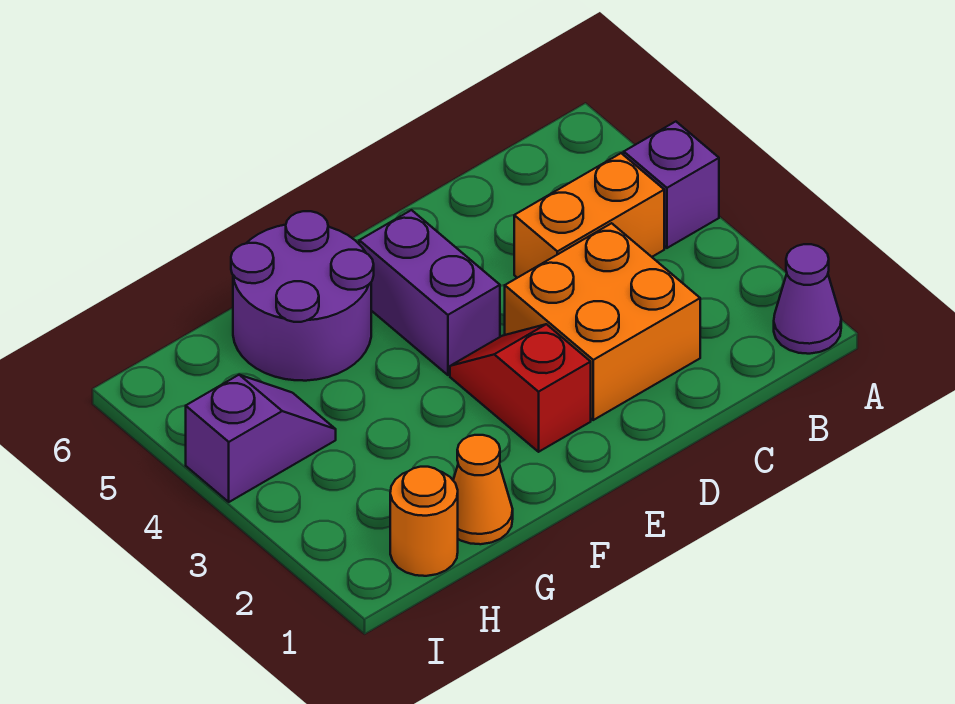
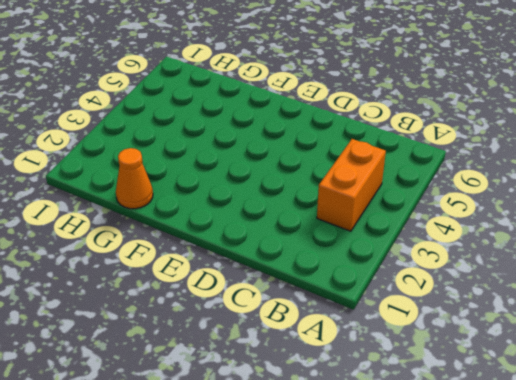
orange brick B3:B4 level 1 -> orange brick B4:C4 level 1
none -> purple cone A1 level 1
none -> purple brick A4 level 1

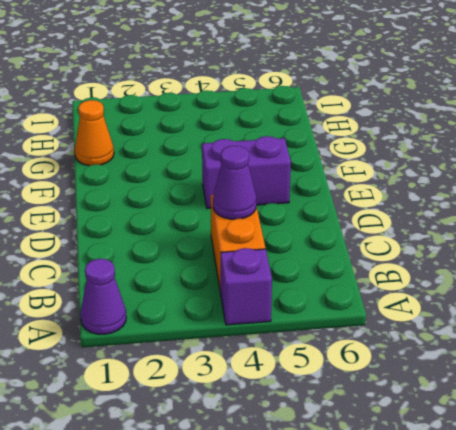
purple cone C4 level 2 -> none
none -> orange brick C2:D3 level 1
none -> red slope E2:E3 level 1 top 2

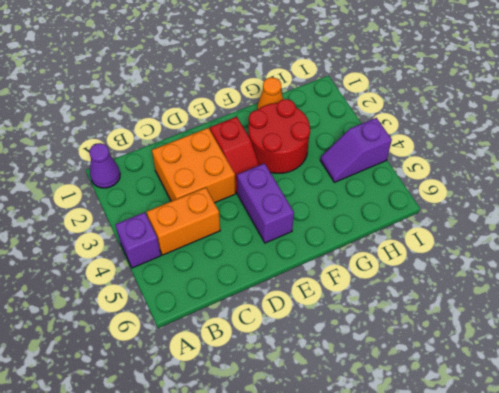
red round brick F2:G3 level 1 -> none
none -> purple round brick F5:G6 level 1
none -> orange round brick H1 level 1

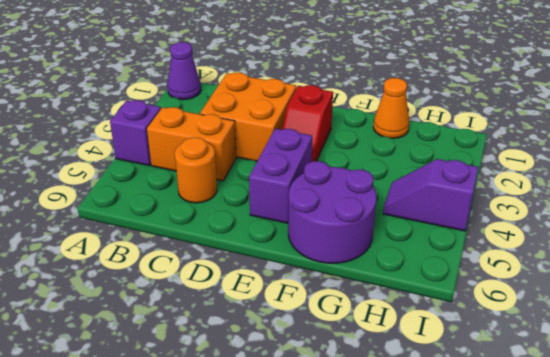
orange round brick C5 level 1 -> orange round brick H1 level 1

